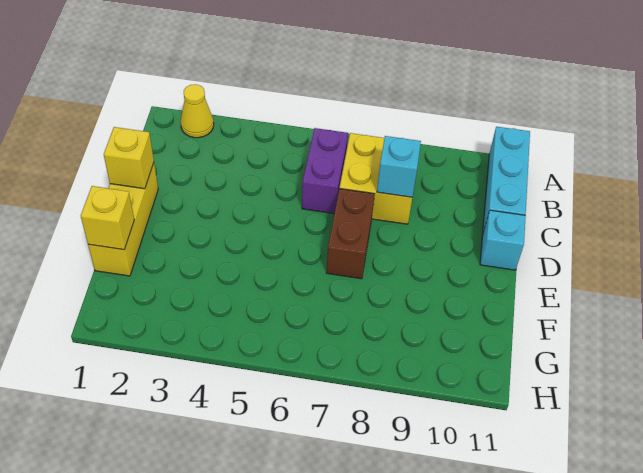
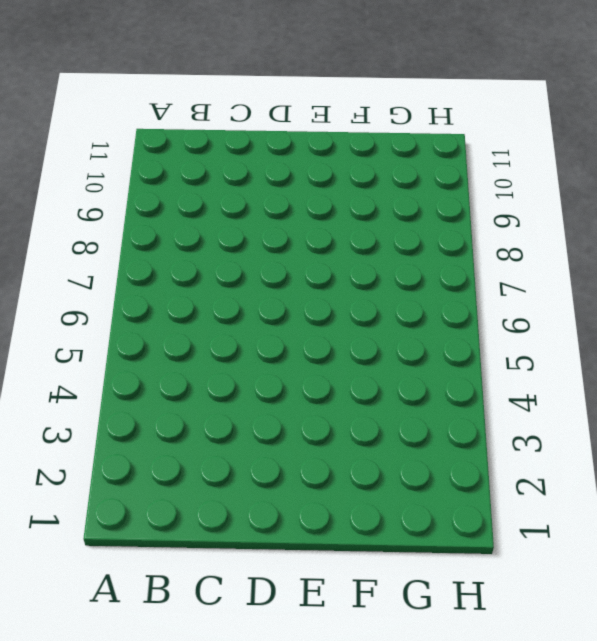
none -> yellow cone A2 level 1
none -> cyan brick A11:C11 level 1

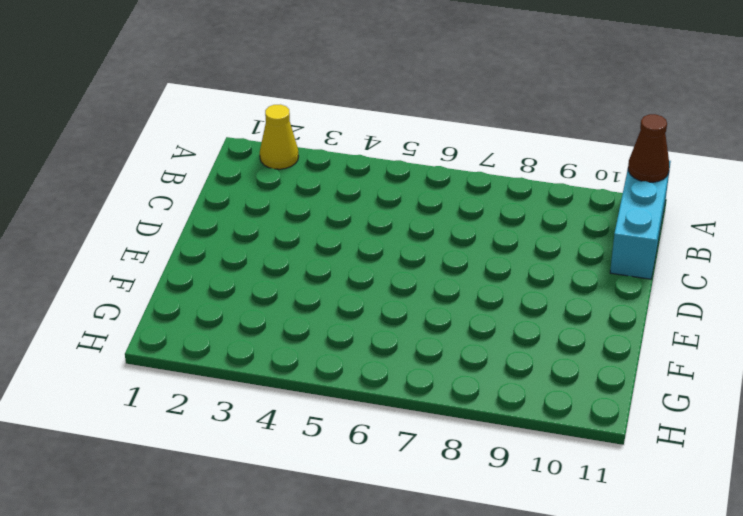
brown cone A11 level 2 -> none
none -> purple brick B6:C6 level 1
none -> yellow brick B7:C8 level 1

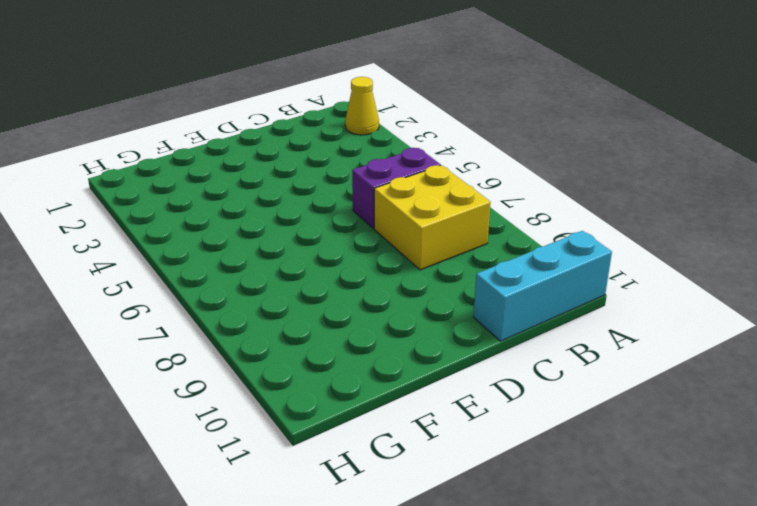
none -> yellow brick D1:F1 level 1
none -> brown brick D7:E7 level 1

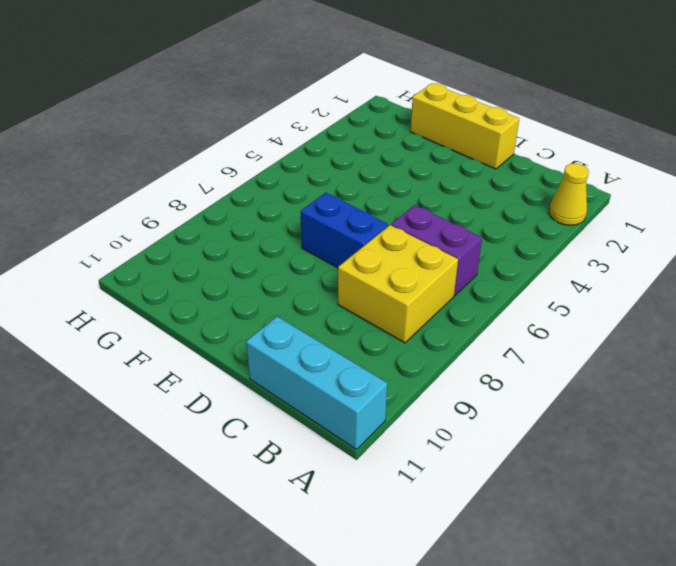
blue brick D7:E7 level 1 -> brown brick D7:E7 level 1
none -> cyan brick D11 level 1
none -> cyan brick C8 level 2

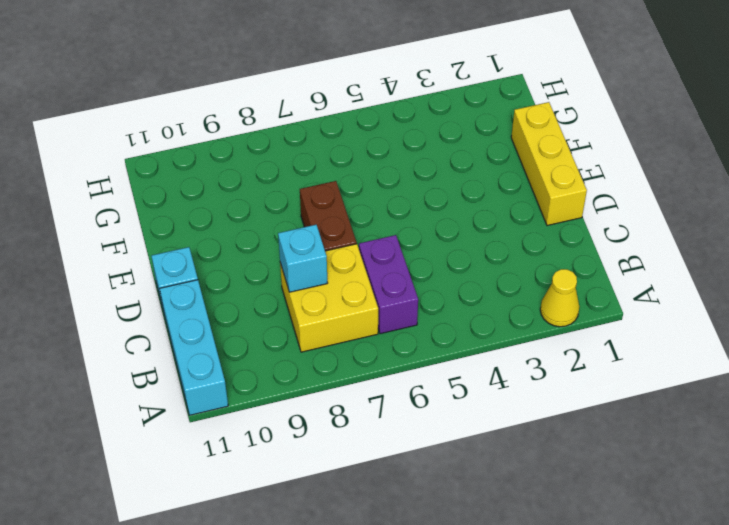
none -> yellow brick D1 level 2
none -> yellow brick F1 level 2

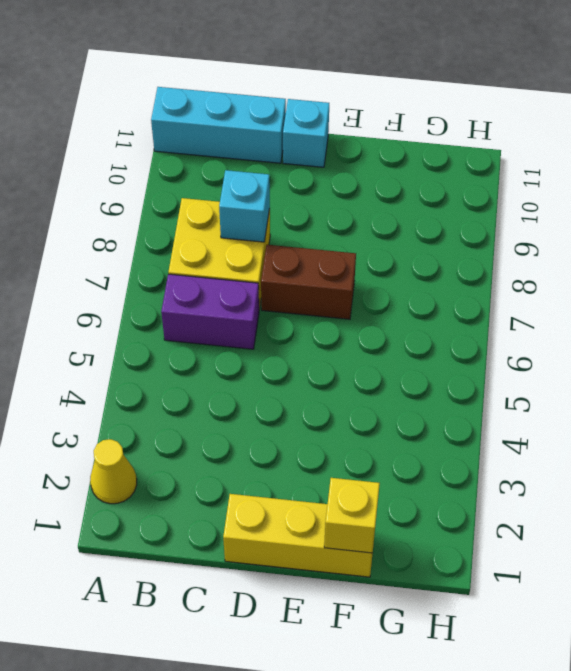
none -> yellow brick D1 level 2

